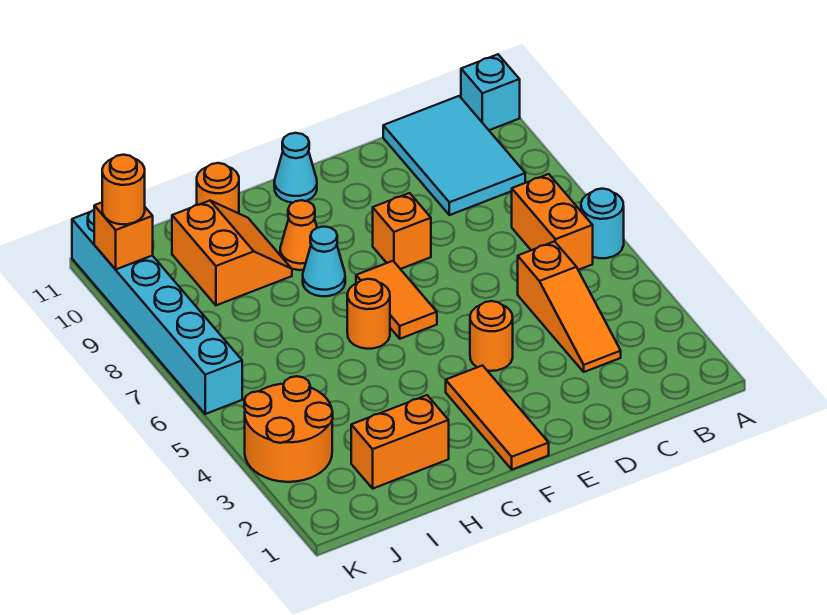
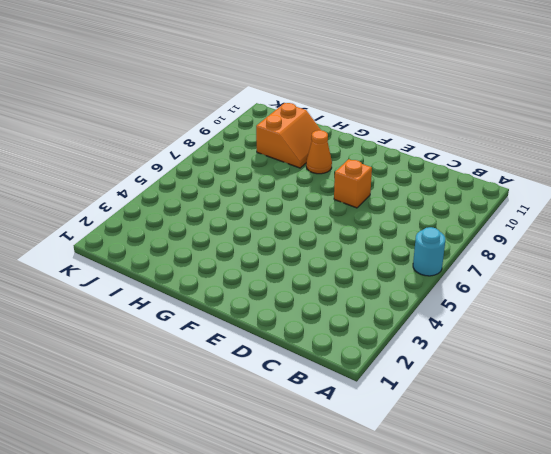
none -> cyan brick A11 level 1
none -> orange brick B6:B7 level 1
none -> cyan tile B9:C11 level 1

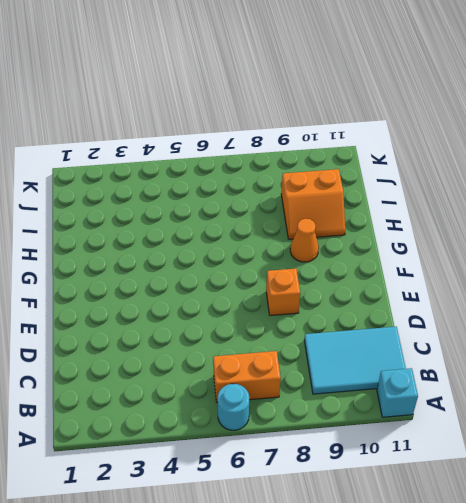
none -> orange slope C3:C5 level 1 top 5
none -> orange round brick E4 level 1
none -> orange tile F1:F3 level 1

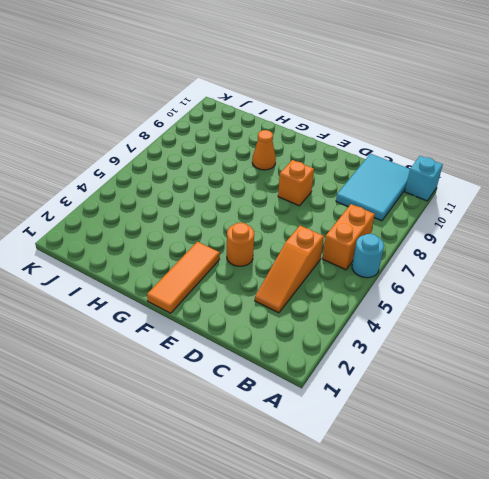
none -> orange tile F6:F7 level 1
none -> cyan cone F11 level 1
none -> orange round brick G6 level 1

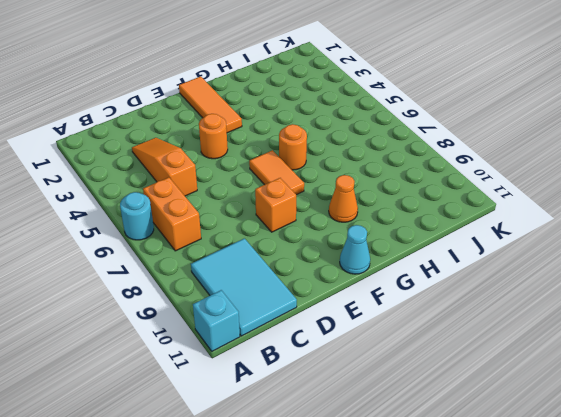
none -> cyan cone G8 level 1
none -> orange brick H2:I2 level 1
none -> orange slope H9:I10 level 1 top I

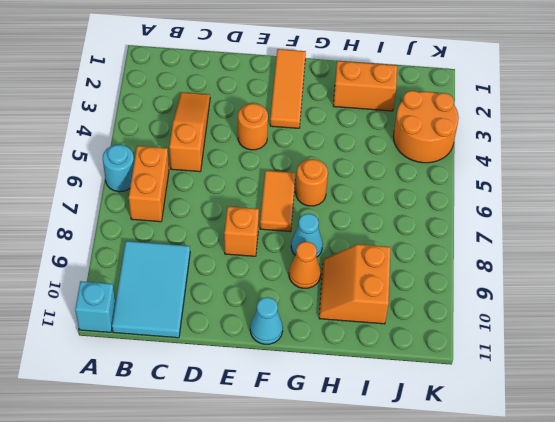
none -> orange round brick H11 level 1
none -> cyan brick K6:K11 level 1
none -> orange brick K10 level 2

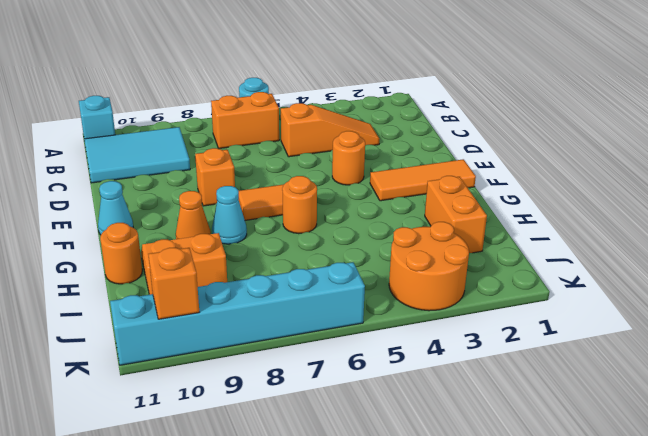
none -> orange round brick K10 level 3

